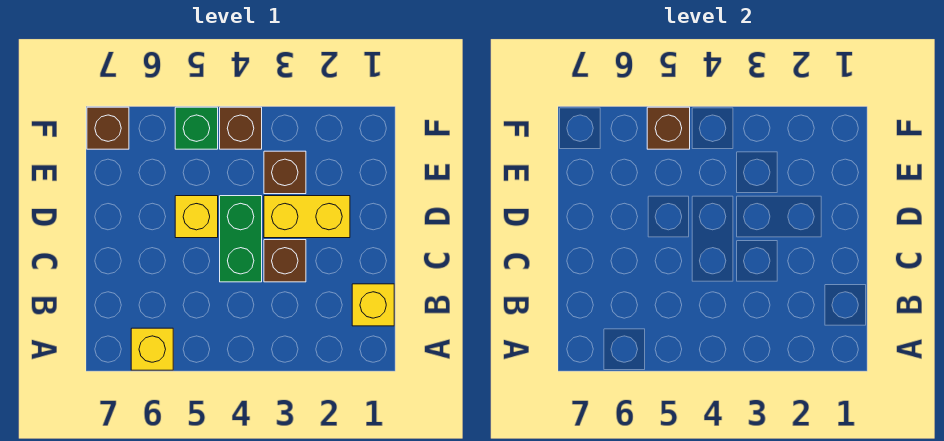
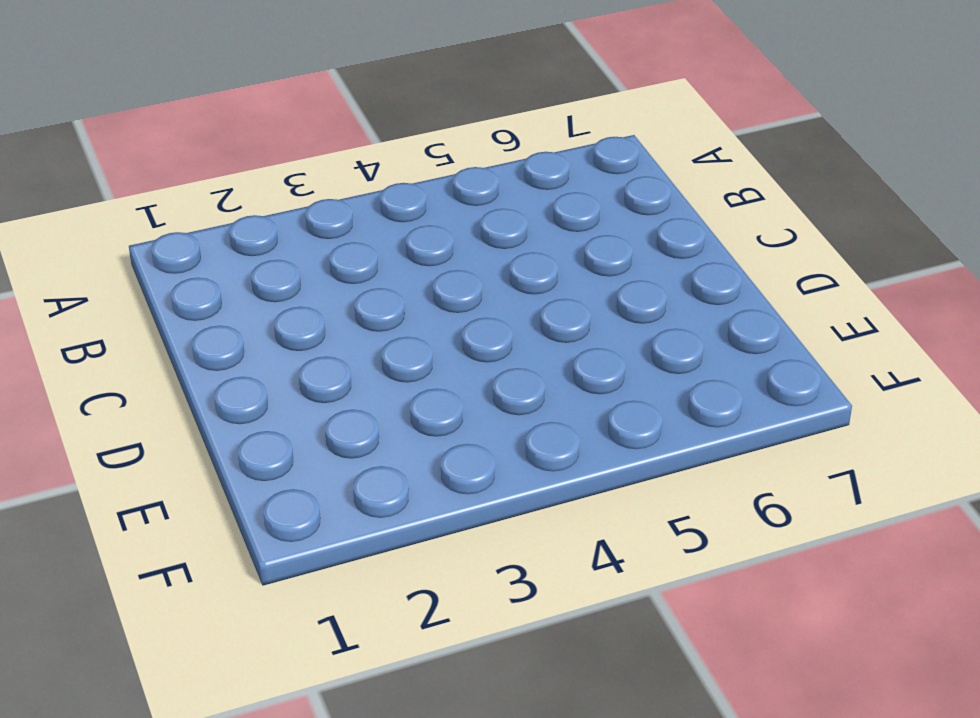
none -> yellow brick A6 level 1
none -> yellow brick B1 level 1

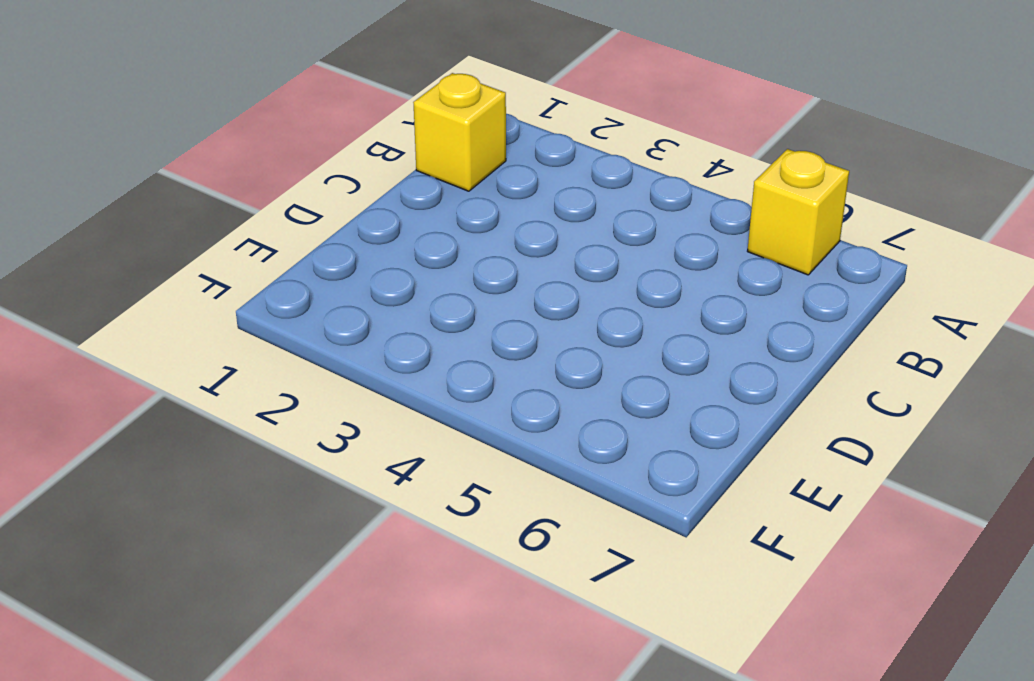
none -> brown brick C3 level 1
none -> green brick C4:D4 level 1

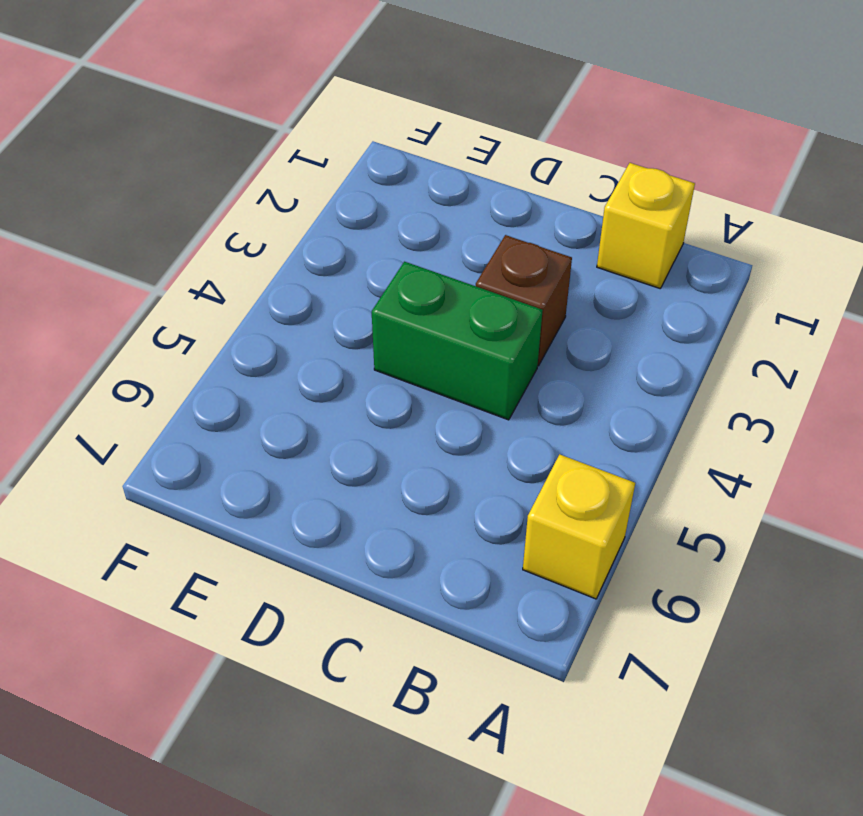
none -> yellow brick D2:D3 level 1
none -> yellow brick D5 level 1

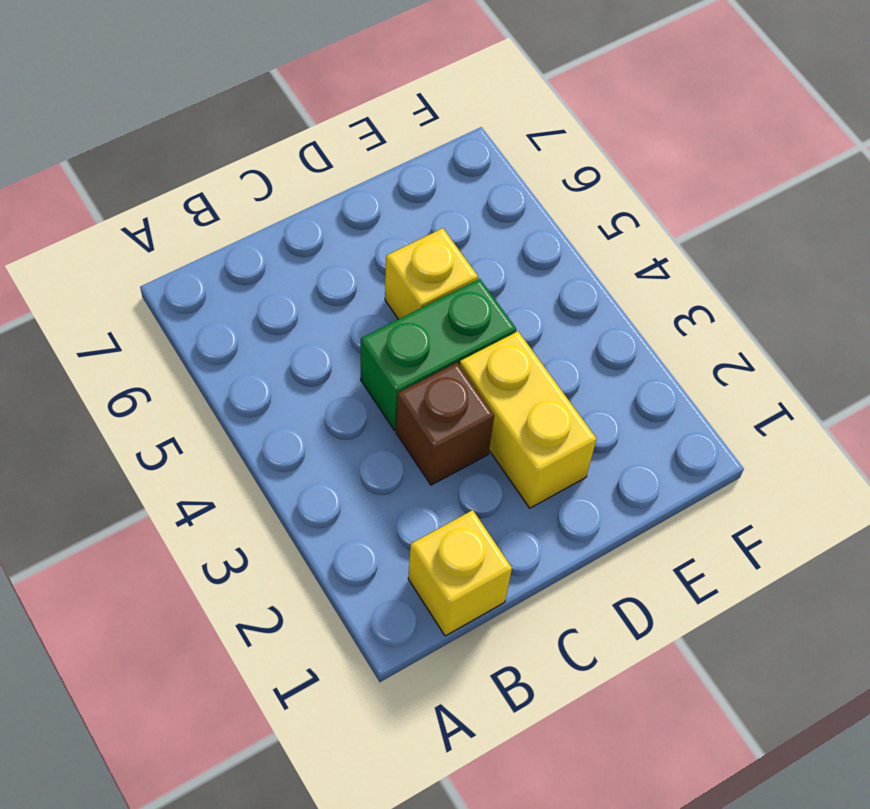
none -> yellow brick A6 level 1
none -> brown brick E3 level 1

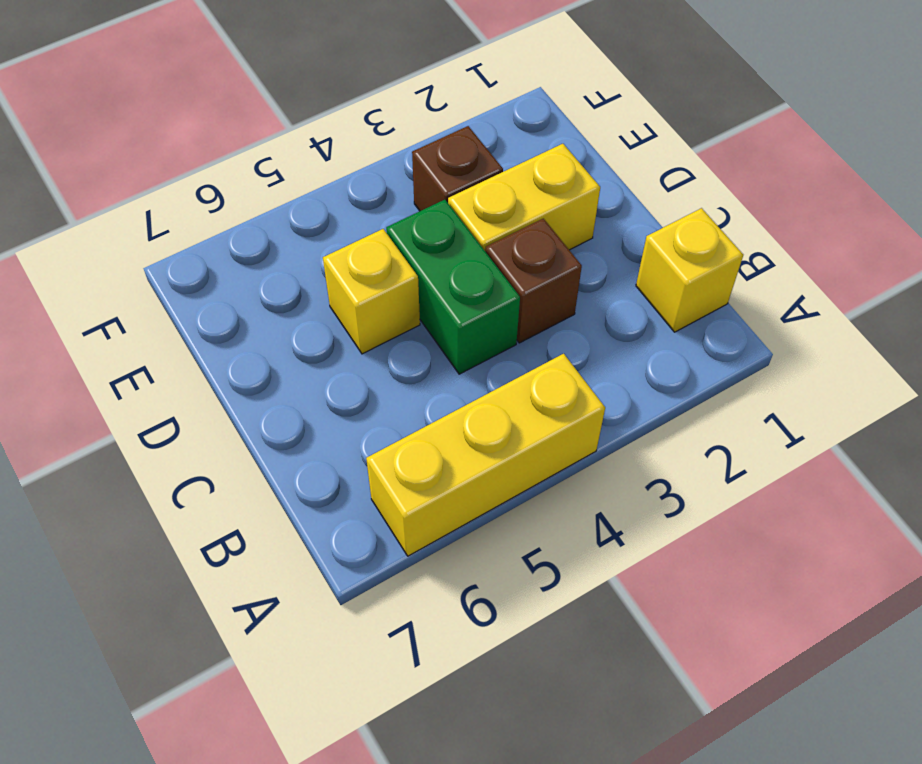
yellow brick A4:A6 level 1 -> yellow brick A6 level 1
none -> brown brick F4 level 1
none -> green brick F5 level 1

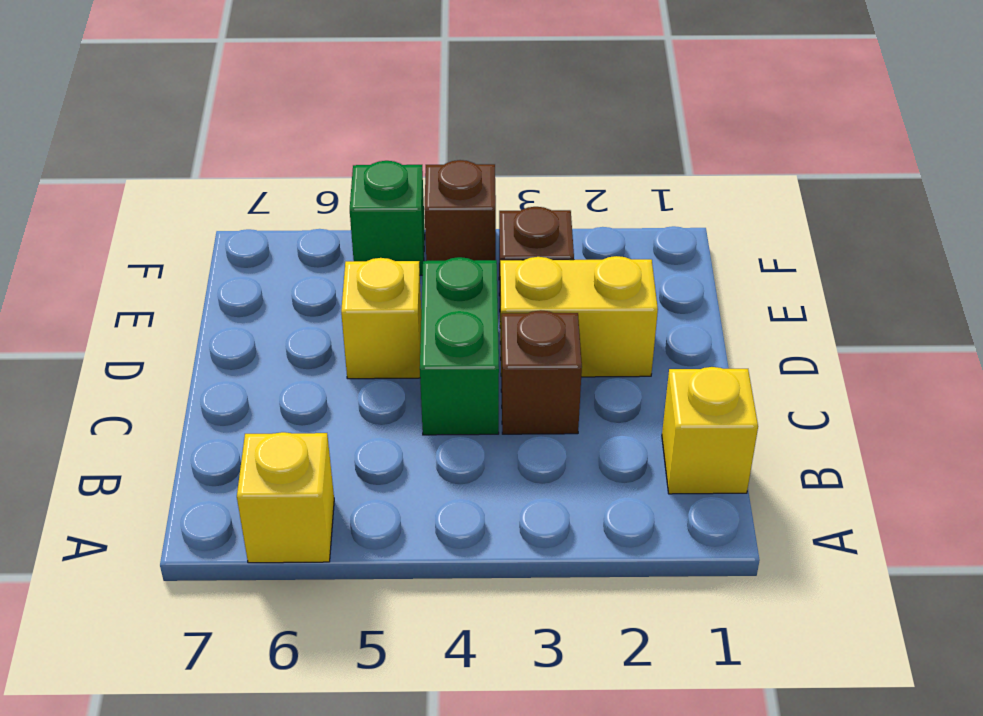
none -> brown brick F7 level 1
none -> brown brick F5 level 2

